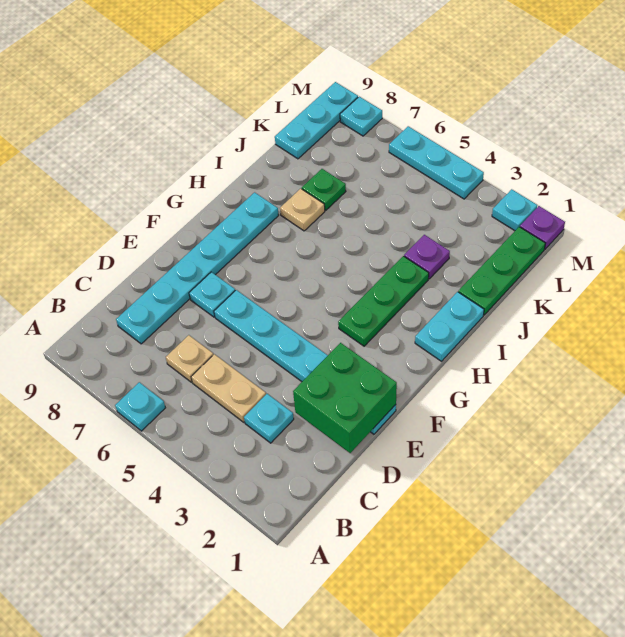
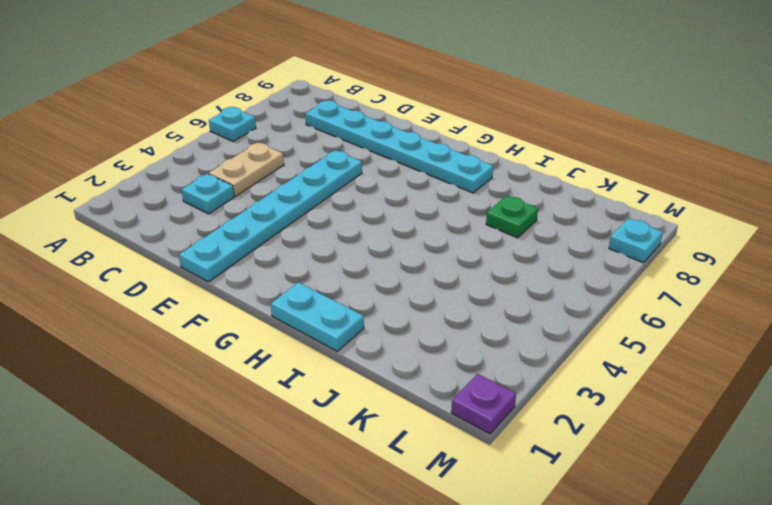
none -> tan plate C6 level 1
none -> cyan plate E7 level 1
none -> green plate G3:I3 level 1

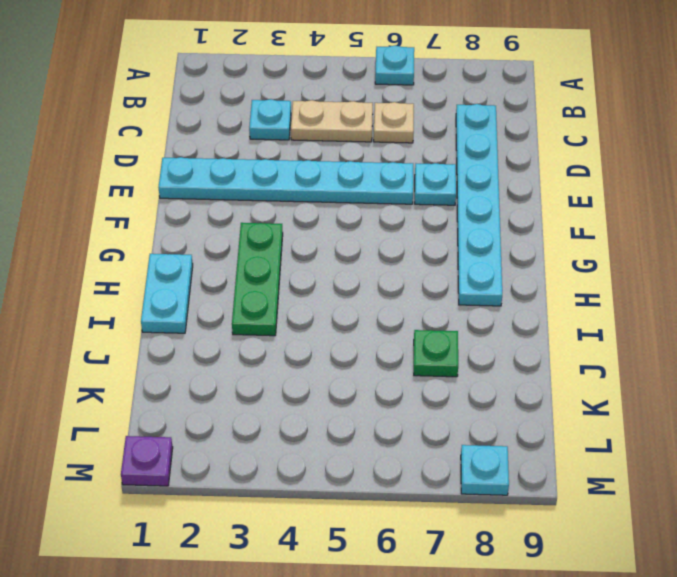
none -> tan plate I7 level 1
none -> green plate J1:L1 level 1
none -> purple plate J3 level 1

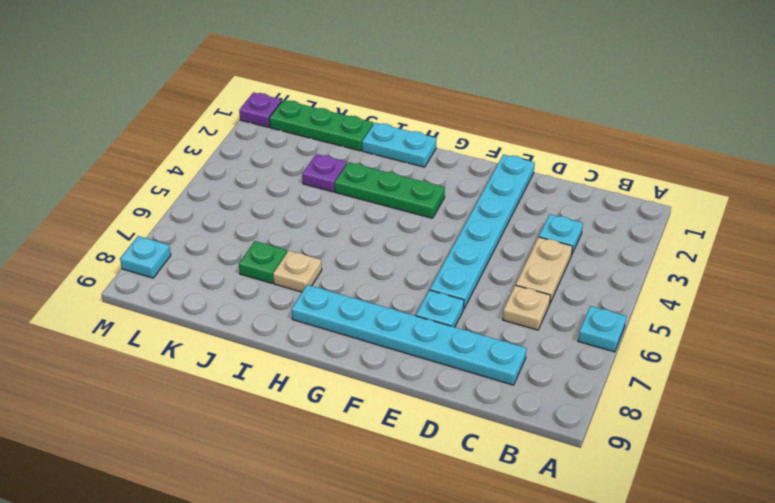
none -> cyan plate K9:M9 level 1
none -> cyan plate M2 level 1
none -> cyan plate M4:M6 level 1

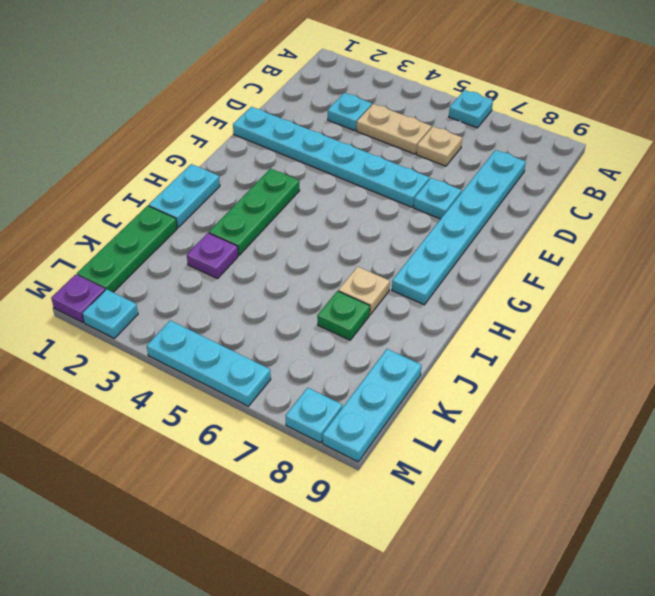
none -> green brick D1:E2 level 2

